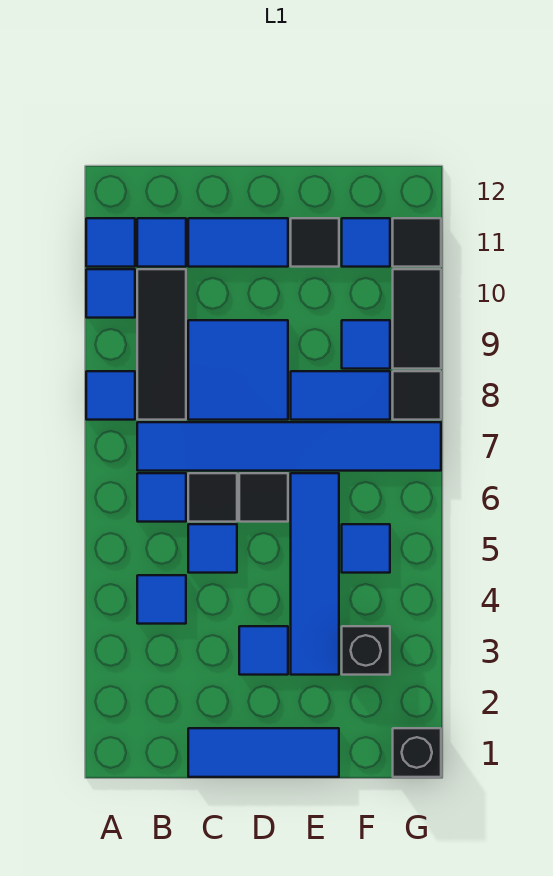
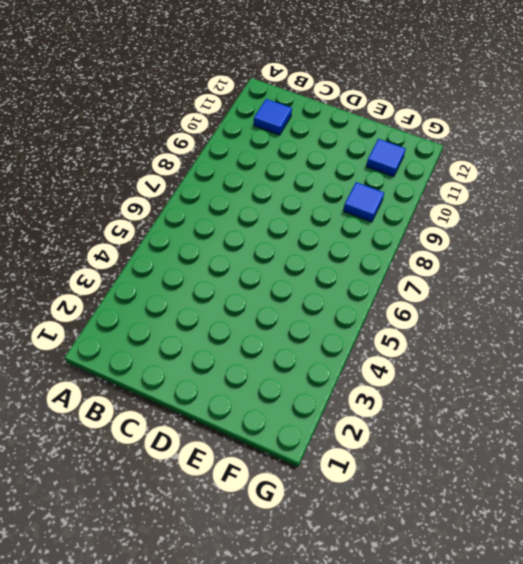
none -> blue tile A8 level 1
none -> blue tile A10 level 1
none -> blue tile A11 level 1

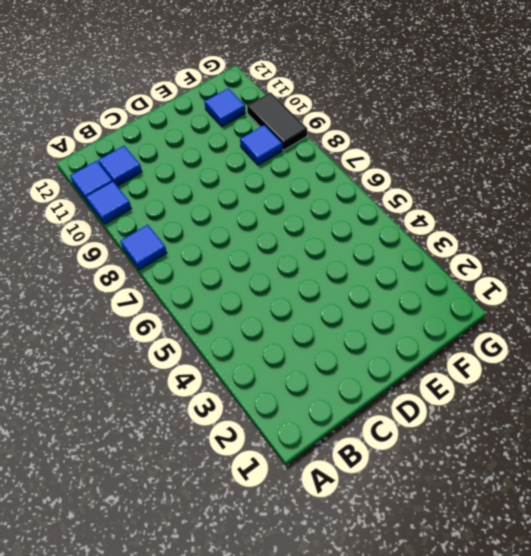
none -> blue tile B4 level 1
none -> blue tile B6 level 1
none -> blue tile B7:G7 level 1

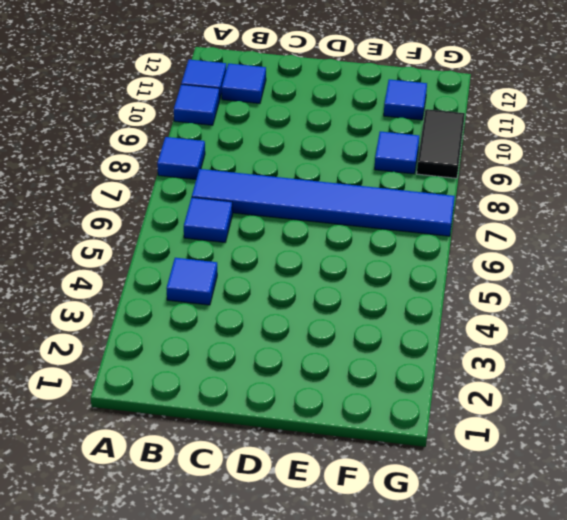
none -> black tile B8:B10 level 1
none -> blue tile C1:E1 level 1
none -> blue tile C5 level 1

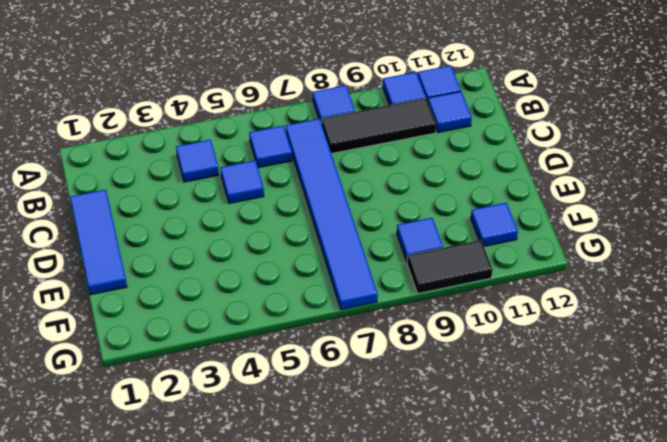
none -> black tile C6 level 1
none -> blue tile C8:D9 level 1
none -> blue tile C11:D11 level 1

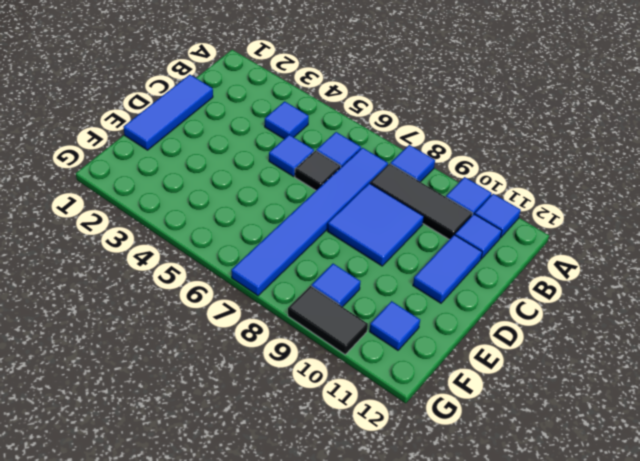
none -> blue tile D3 level 1
none -> black tile D6 level 1
none -> blue tile E3:E6 level 1

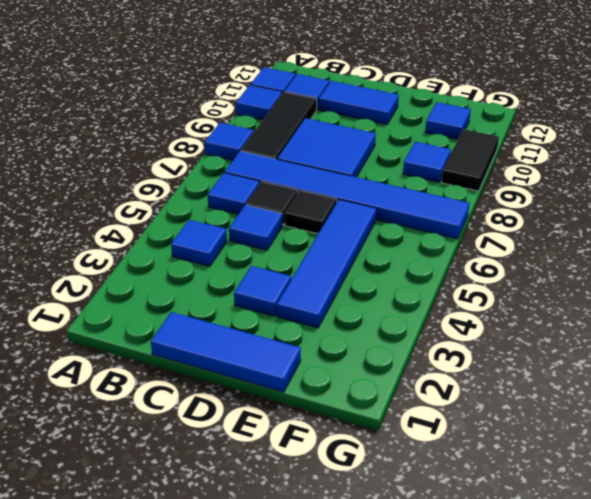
none -> blue tile E8:F8 level 1
none -> black tile E11 level 1
none -> black brick F3 level 1

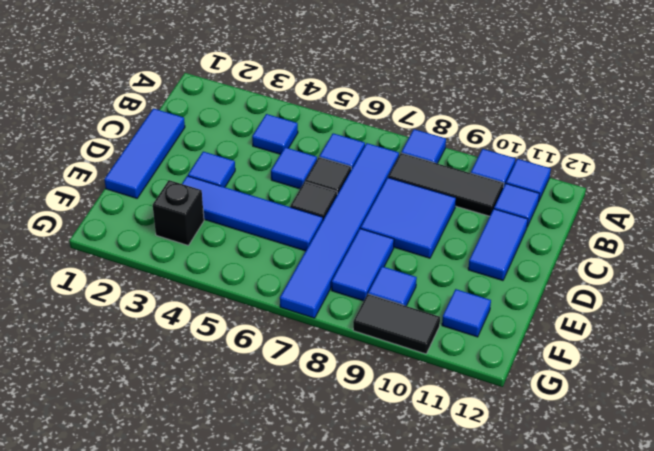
none -> black tile E11 level 1
none -> blue tile F5 level 1
none -> black brick G1 level 1

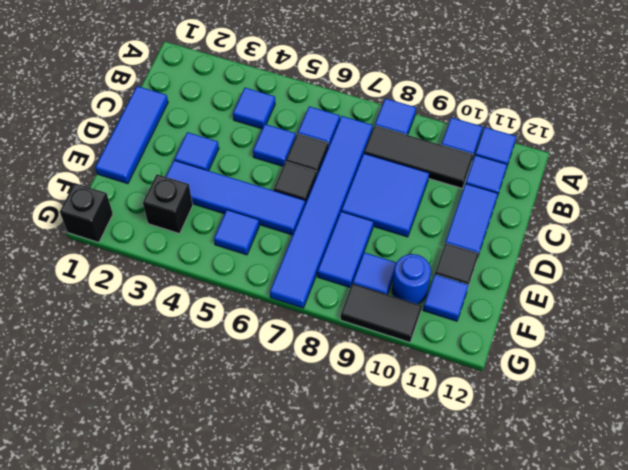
blue round brick F10 level 1 -> none
none -> black tile G8 level 1
none -> black tile G11 level 1

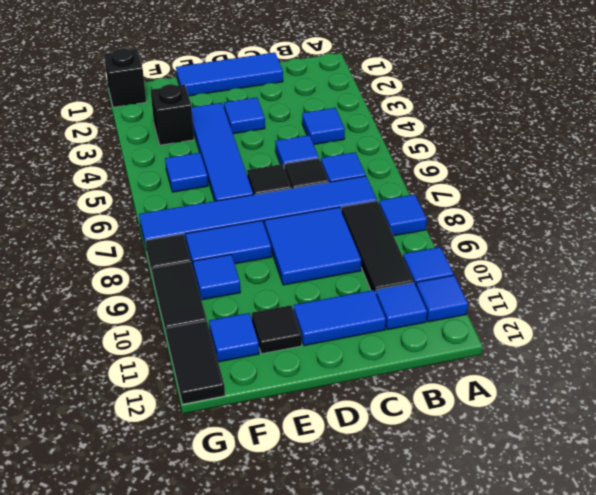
black tile G11:G12 level 1 -> black tile G11 level 1

